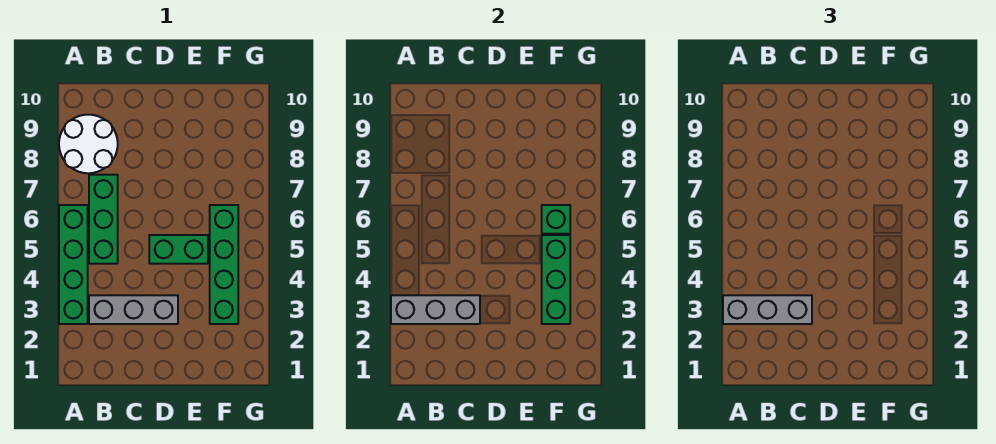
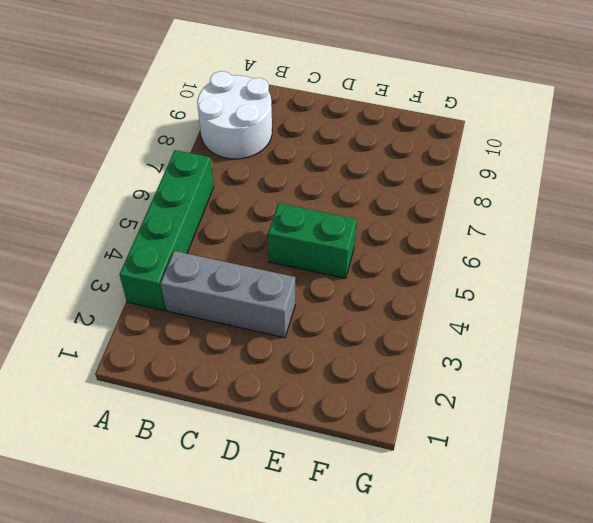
none -> green brick B5:B7 level 1
none -> green brick F3:F6 level 1

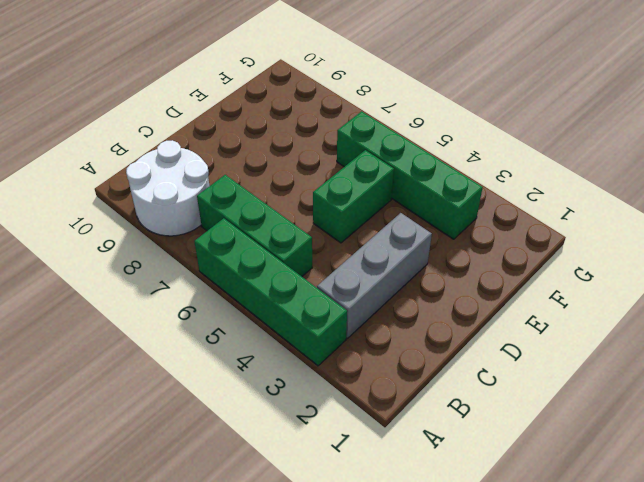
none -> grey brick A3:C3 level 2
none -> green brick F3:F5 level 2

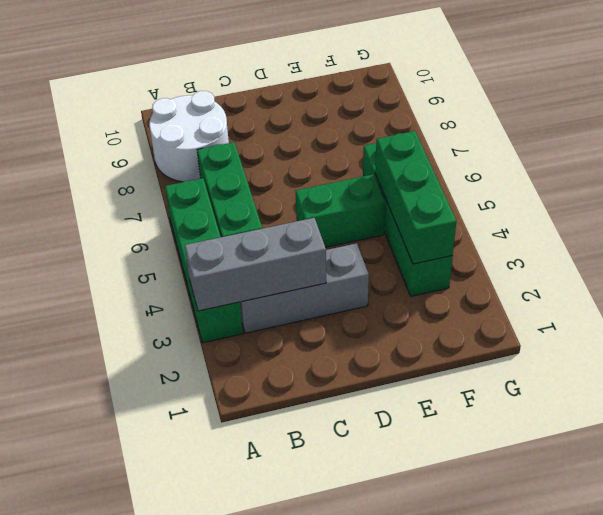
none -> green brick F6 level 2
none -> grey brick A3:C3 level 3

